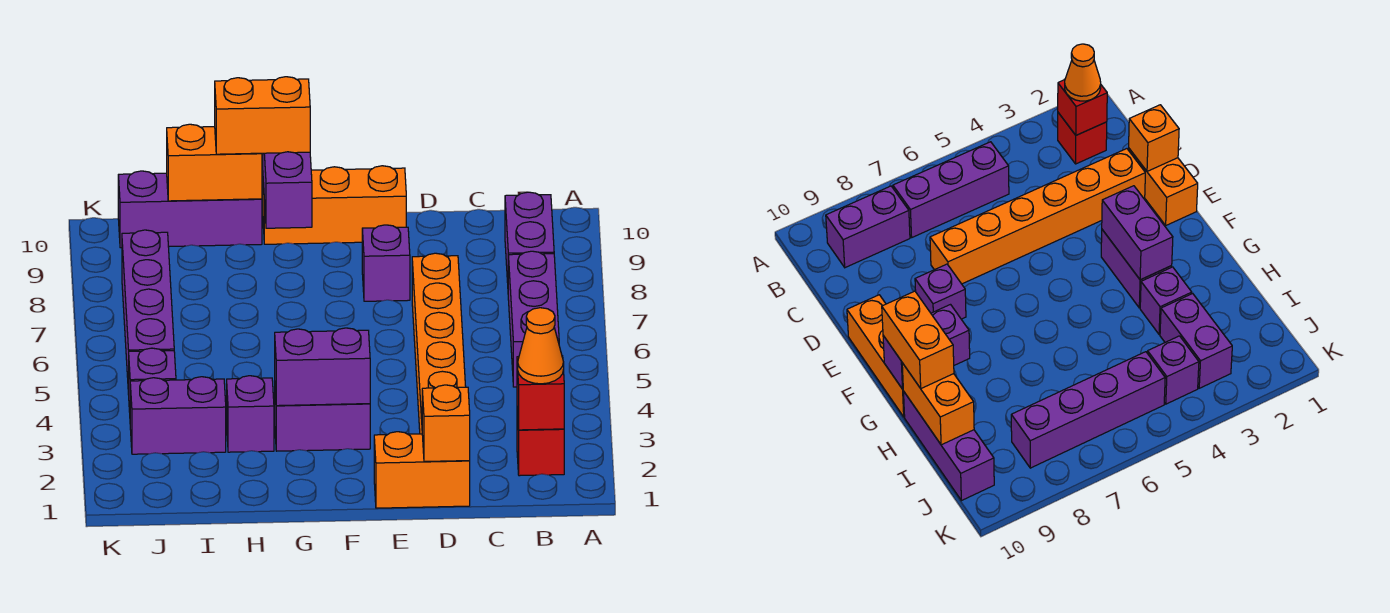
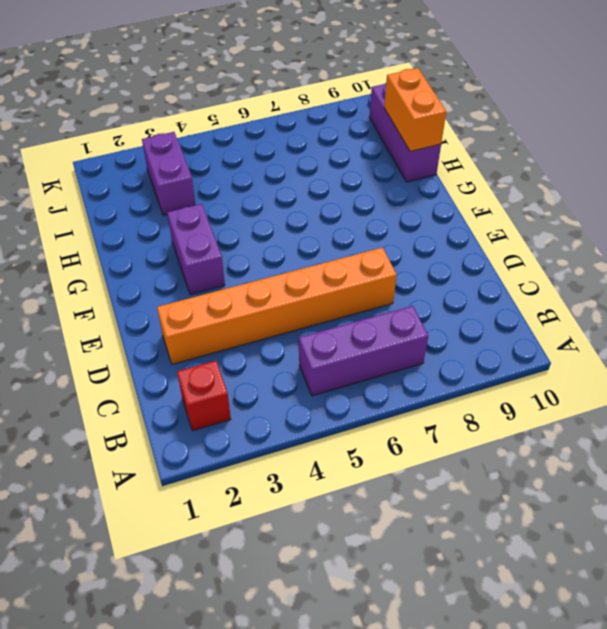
none -> purple brick B8:B9 level 1
none -> orange brick D1:E1 level 1
none -> purple brick E8 level 1

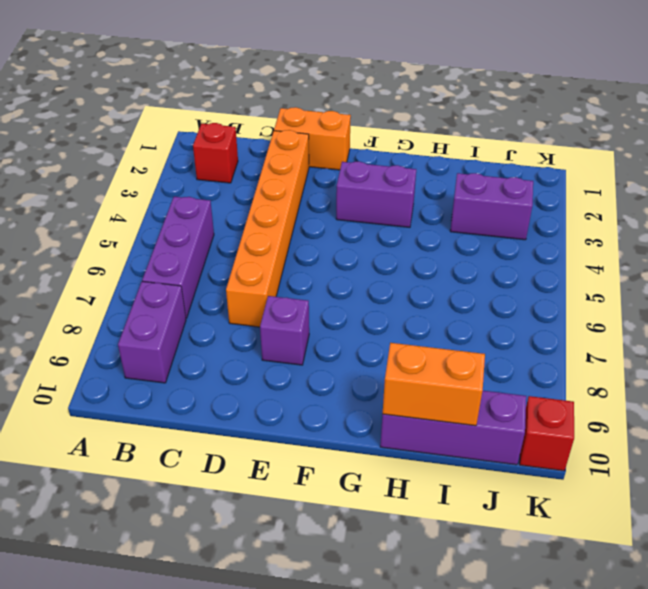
red brick K10 level 1 -> red brick B2 level 2
none -> orange brick E10:G10 level 1
none -> purple brick H3 level 1
none -> purple brick J4 level 1

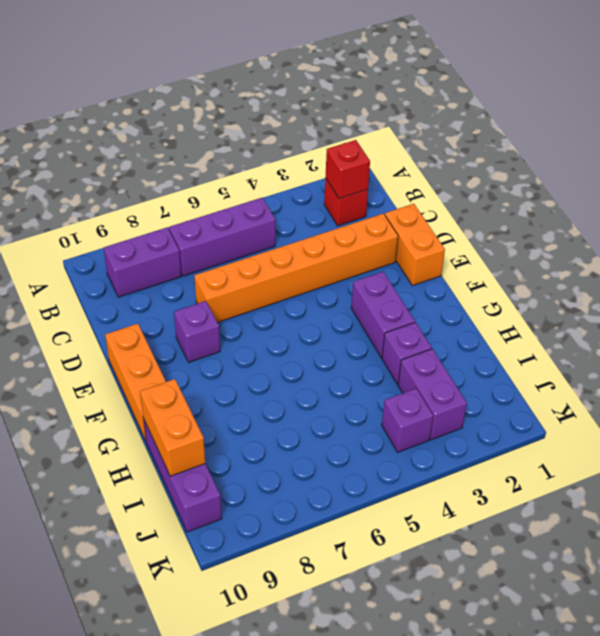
none -> purple brick J5:J8 level 1
none -> orange brick D1 level 2
none -> purple brick F3:G3 level 2

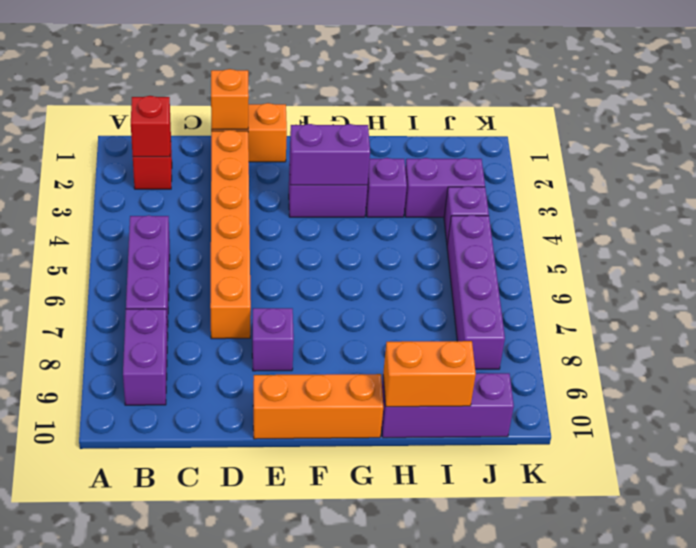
none -> purple brick G9:G10 level 2
none -> orange cone B2 level 3
none -> orange brick G10:H10 level 3

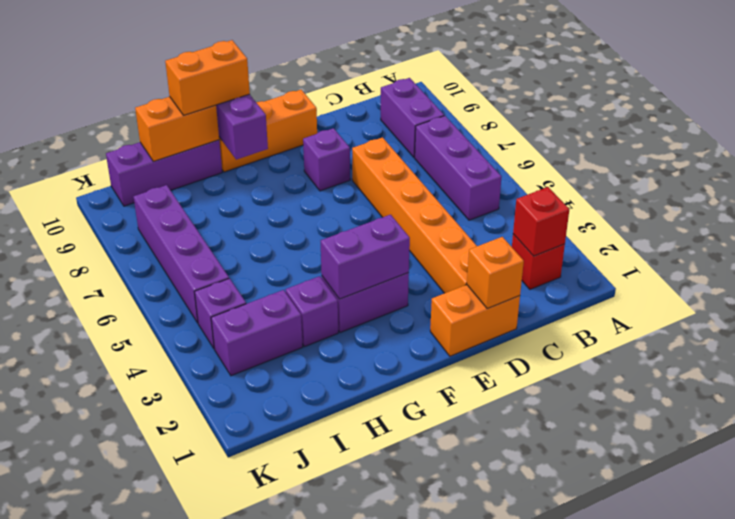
none -> orange cone B2 level 3

